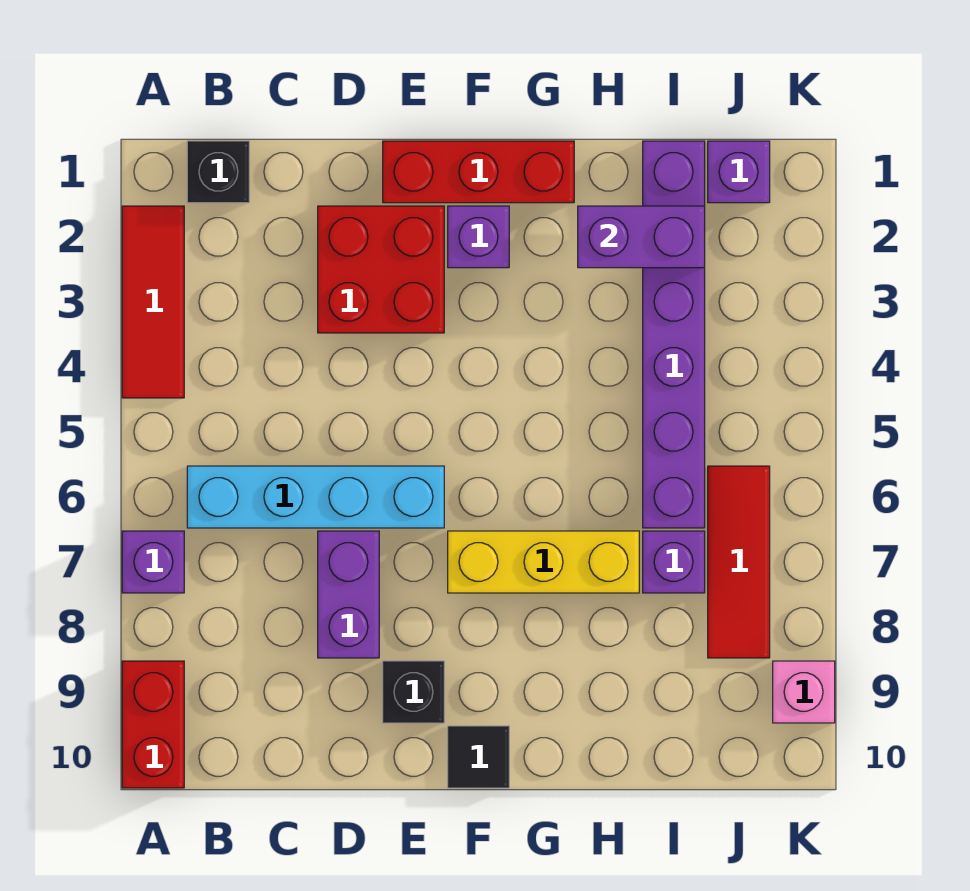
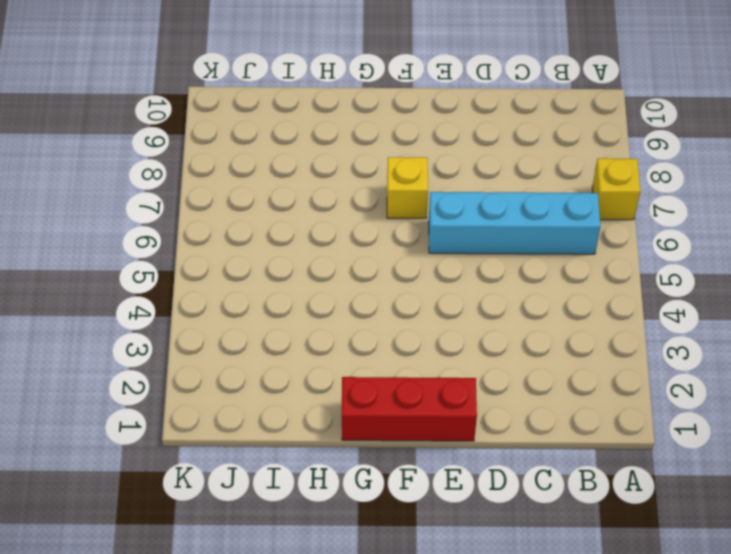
yellow brick A7 level 1 -> purple brick A7 level 1
yellow brick F7 level 1 -> yellow brick F7:H7 level 1
none -> red tile A2:A4 level 1
none -> red brick A9:A10 level 1
none -> black brick B1 level 1

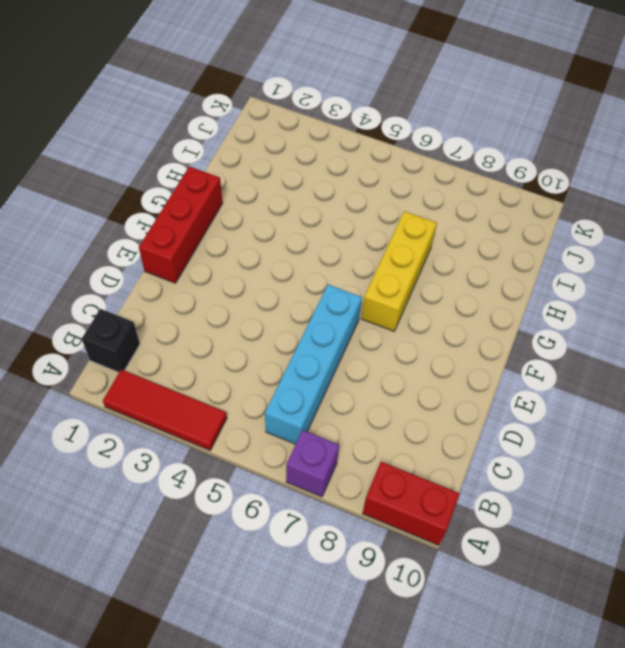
none -> red brick D2:E3 level 1
none -> purple brick D7:D8 level 1
none -> black brick E9 level 1

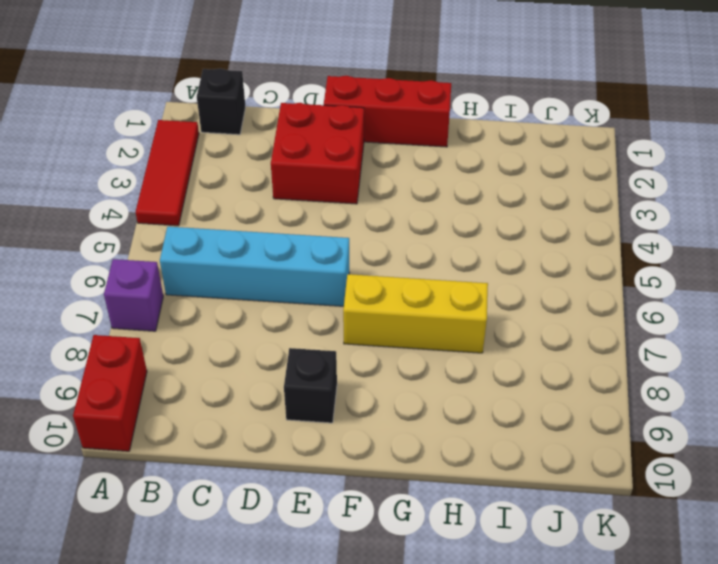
none -> purple brick D7:D8 level 1
none -> purple brick F2 level 1
none -> black tile F10 level 1

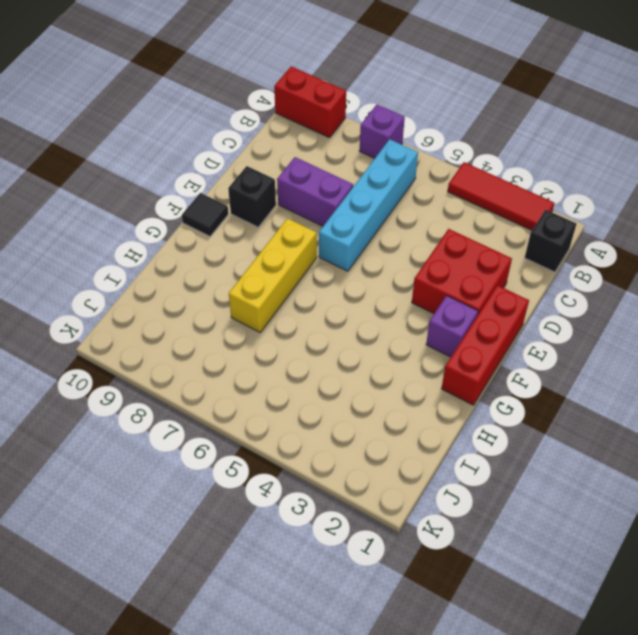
none -> purple brick I1:I6 level 1
none -> purple brick I7 level 1
none -> purple brick J1 level 1

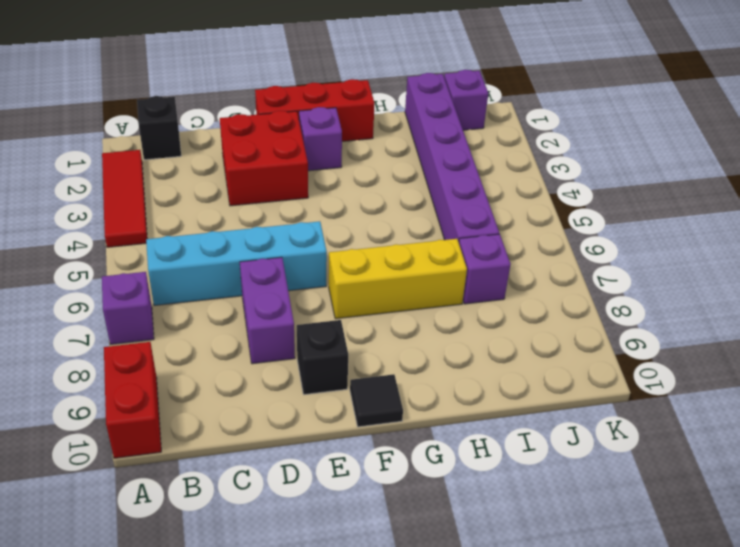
none -> red tile J6:J8 level 1
none -> pink brick K9 level 1
none -> purple brick H2:I2 level 2

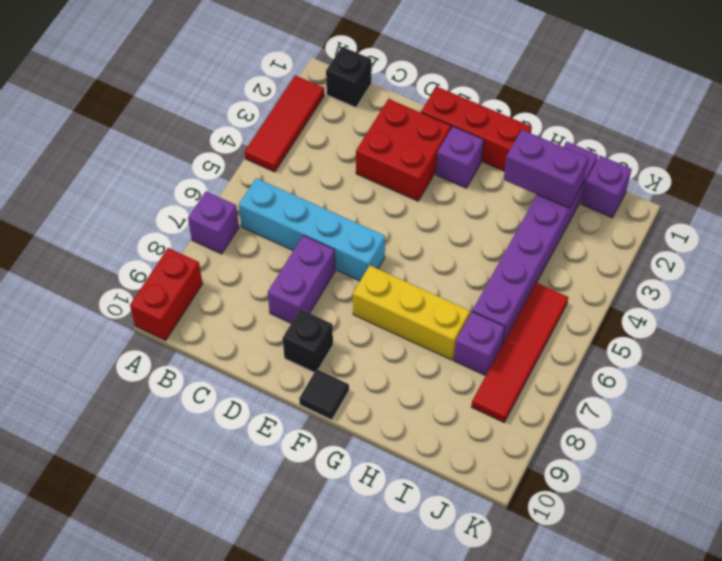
red tile J5:J8 level 1 -> red tile J6:J8 level 1
none -> pink brick K9 level 1

